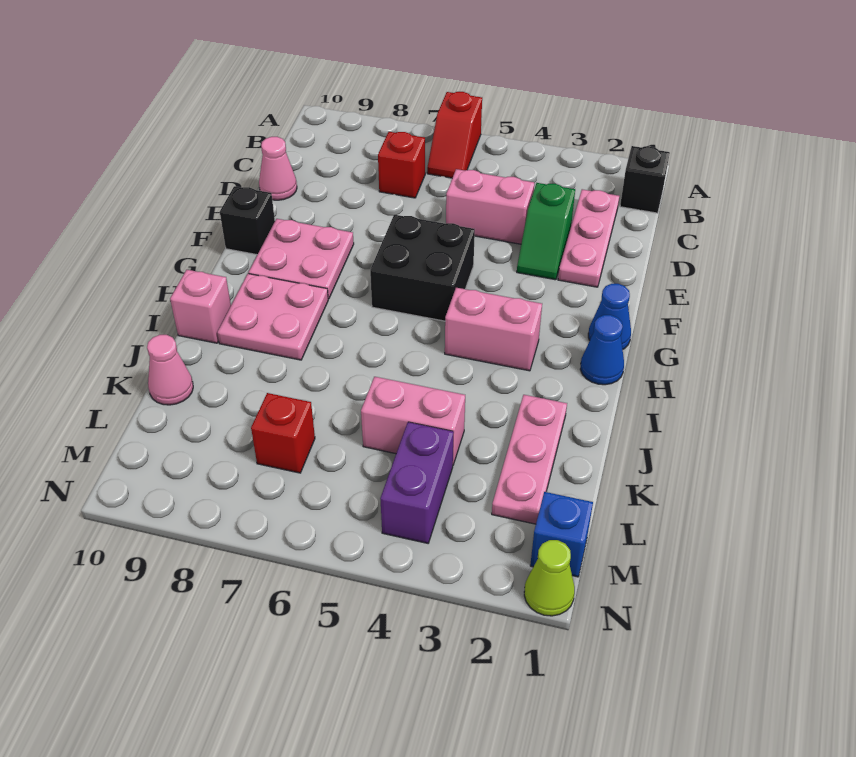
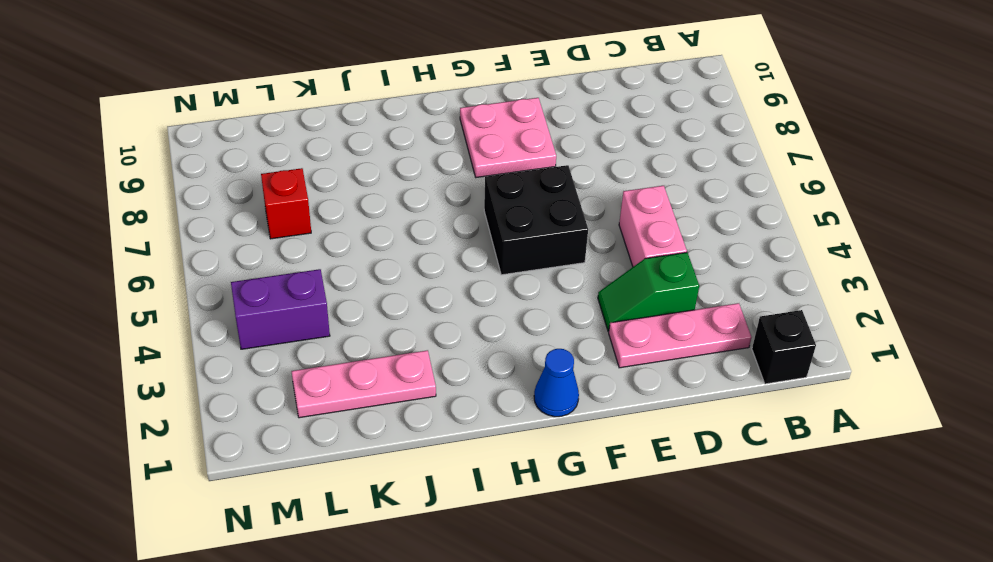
none -> red slope A6:B6 level 1 top A
none -> red brick C7 level 1
none -> pink cone D10 level 1

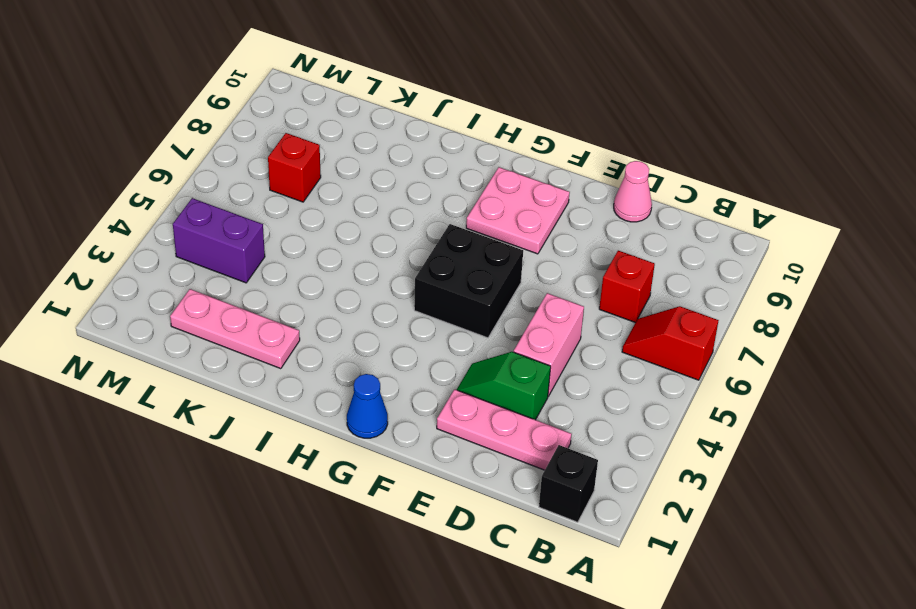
none -> black brick F10 level 1
none -> blue cone H1 level 1
none -> pink brick H3:H4 level 1

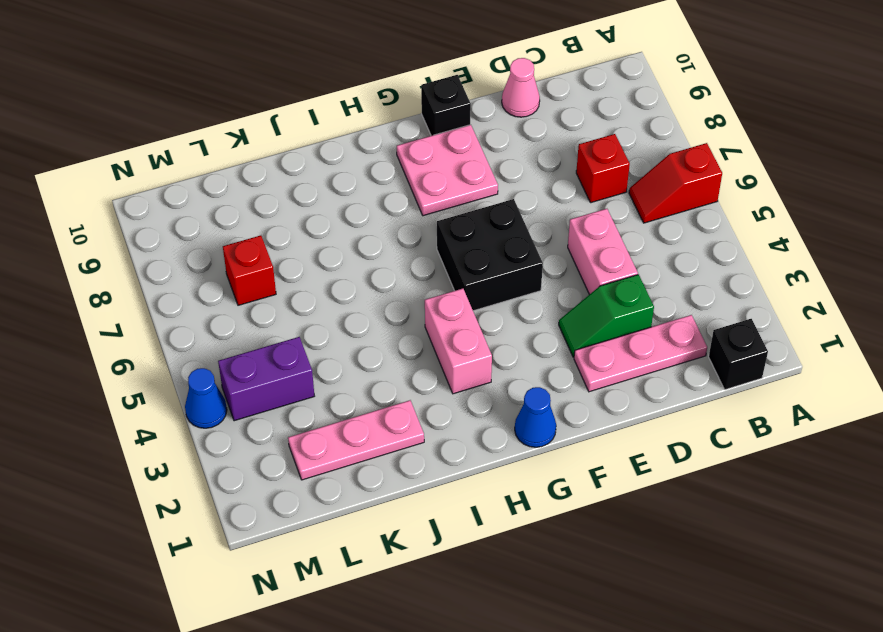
blue cone N4 level 1 -> blue cone H1 level 1
none -> pink plate H8:I9 level 1
none -> pink brick I10 level 1
none -> pink brick K4:K5 level 1

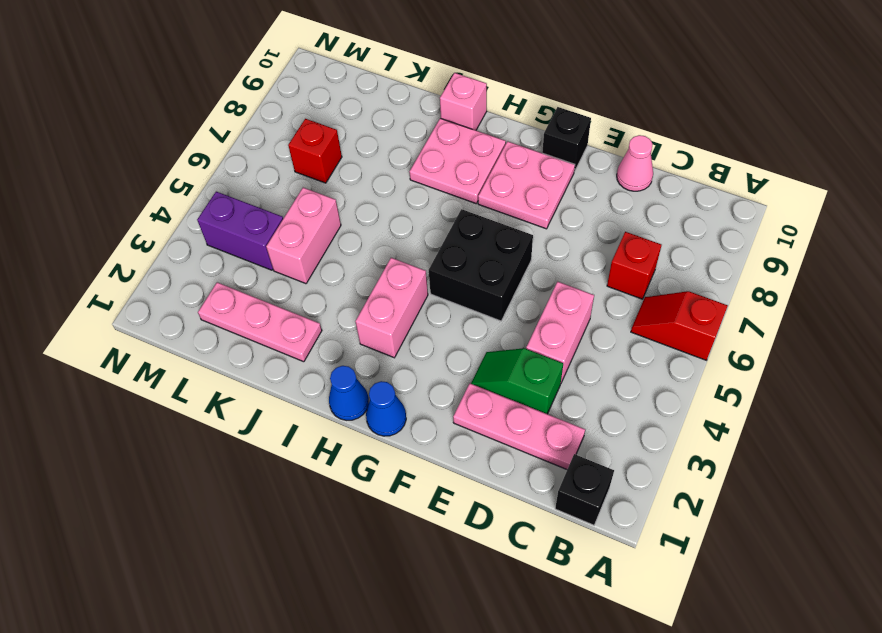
none -> pink cone K10 level 1
none -> blue brick M1 level 1
none -> lime cone N1 level 1

